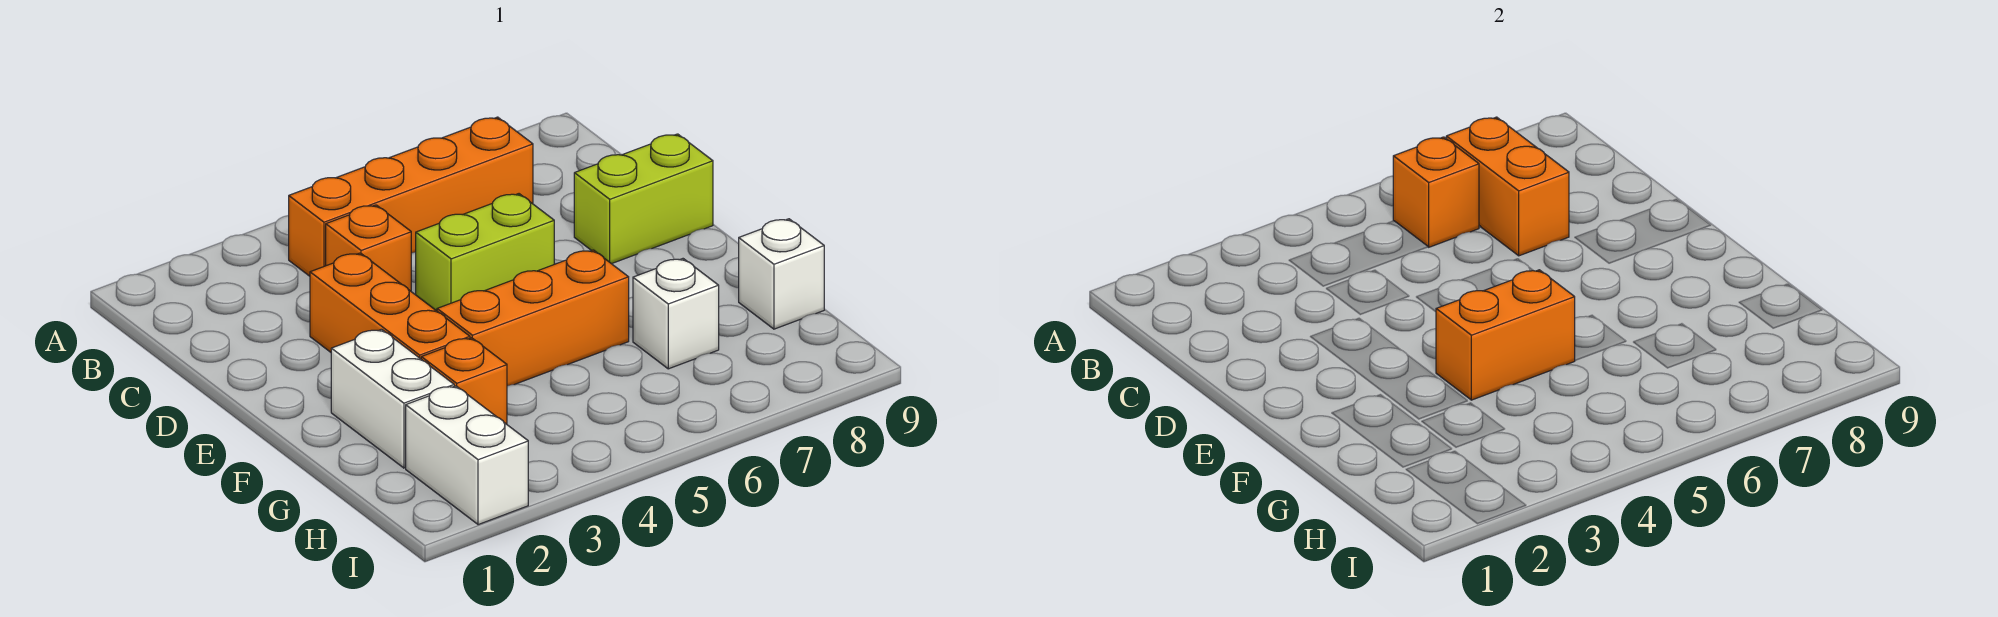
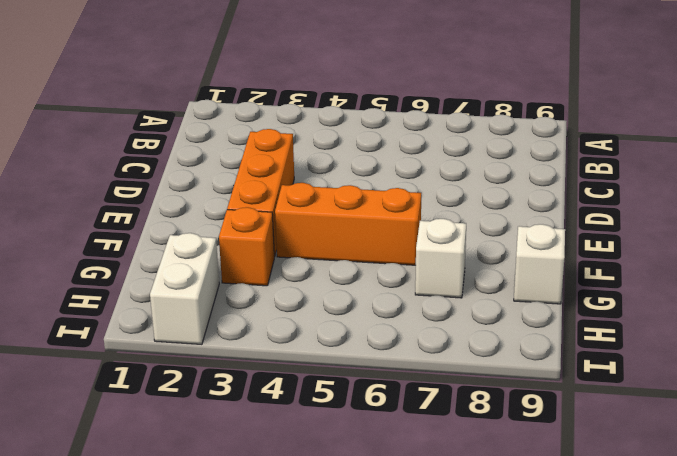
none -> orange brick B4:B7 level 1
none -> orange brick C4 level 1
none -> lime brick D5:D6 level 1

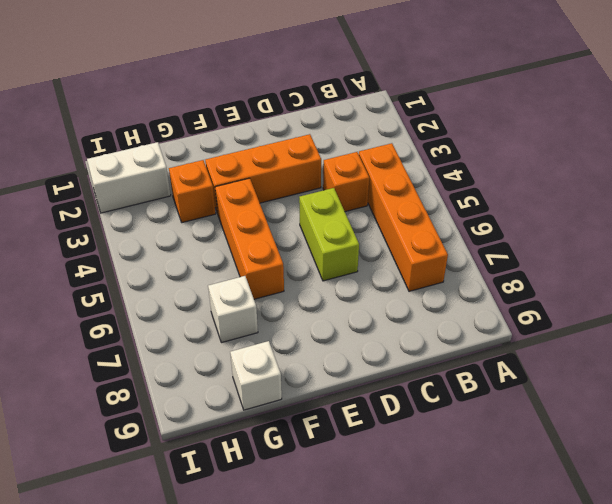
none -> lime brick D8:D9 level 1
none -> white brick F2:G2 level 1
none -> orange brick B6 level 2

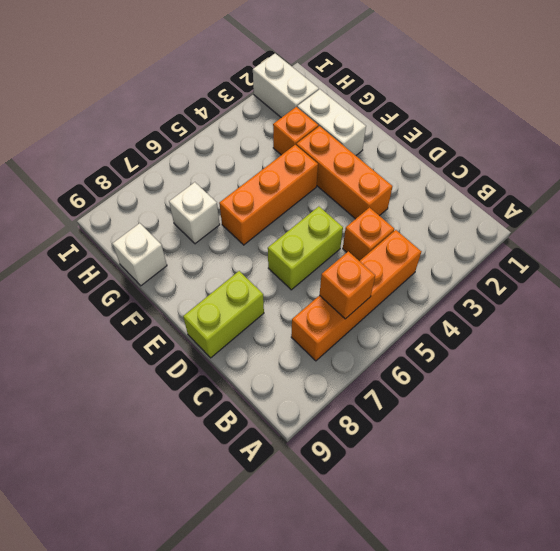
none -> orange brick B7:C7 level 2
none -> orange brick F4:F5 level 2

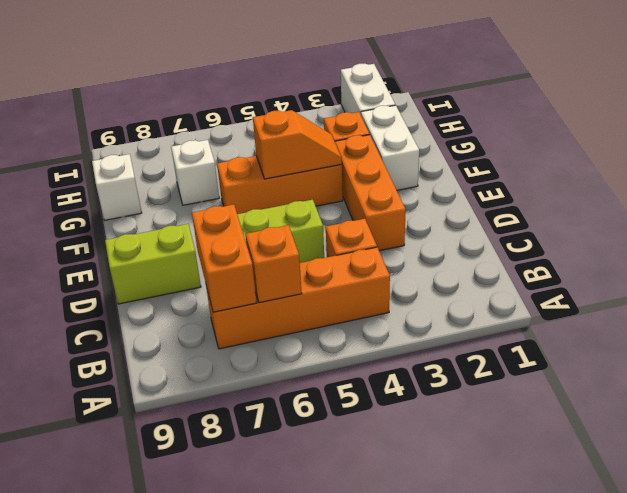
orange slope F4:F5 level 2 top 5 -> orange brick F4:F5 level 2

